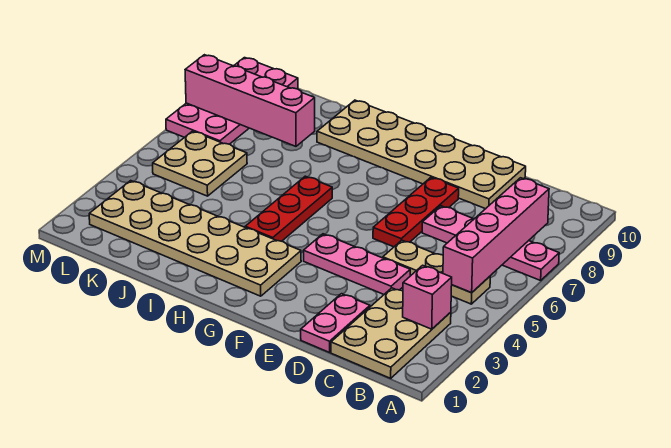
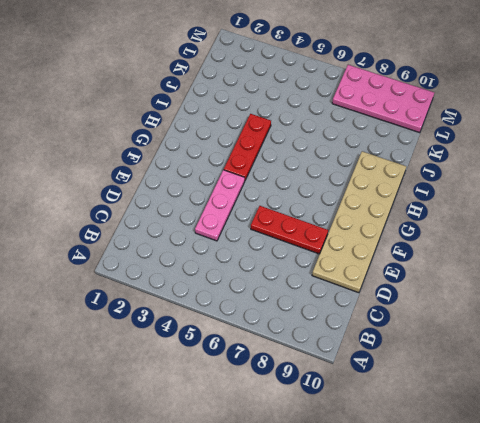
red plate G4:I4 level 1 -> red plate H4:H6 level 1
none -> pink plate A7:D7 level 1
none -> tan plate B1:C3 level 1
none -> tan plate B5:D5 level 1

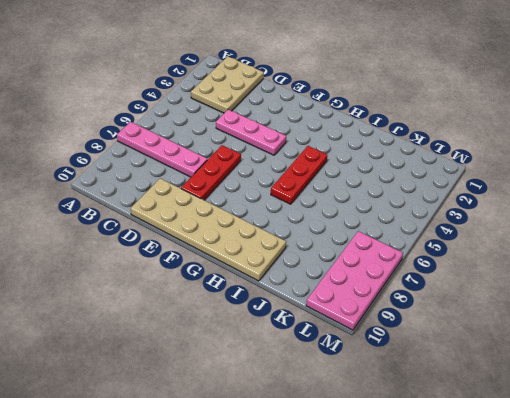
none -> tan plate B5:D5 level 1
none -> pink plate D1:D2 level 1
none -> tan plate G2:L3 level 1

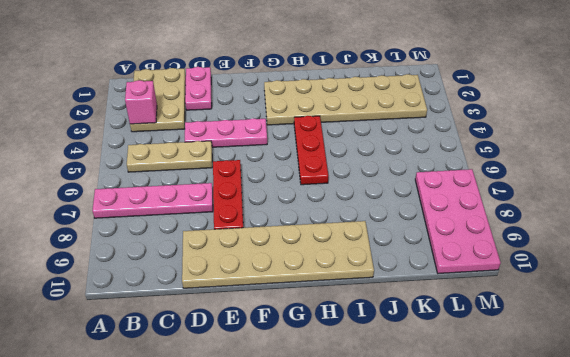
none -> tan plate K5:L6 level 1
none -> pink brick B5:B8 level 2
none -> pink brick J8:M8 level 2

